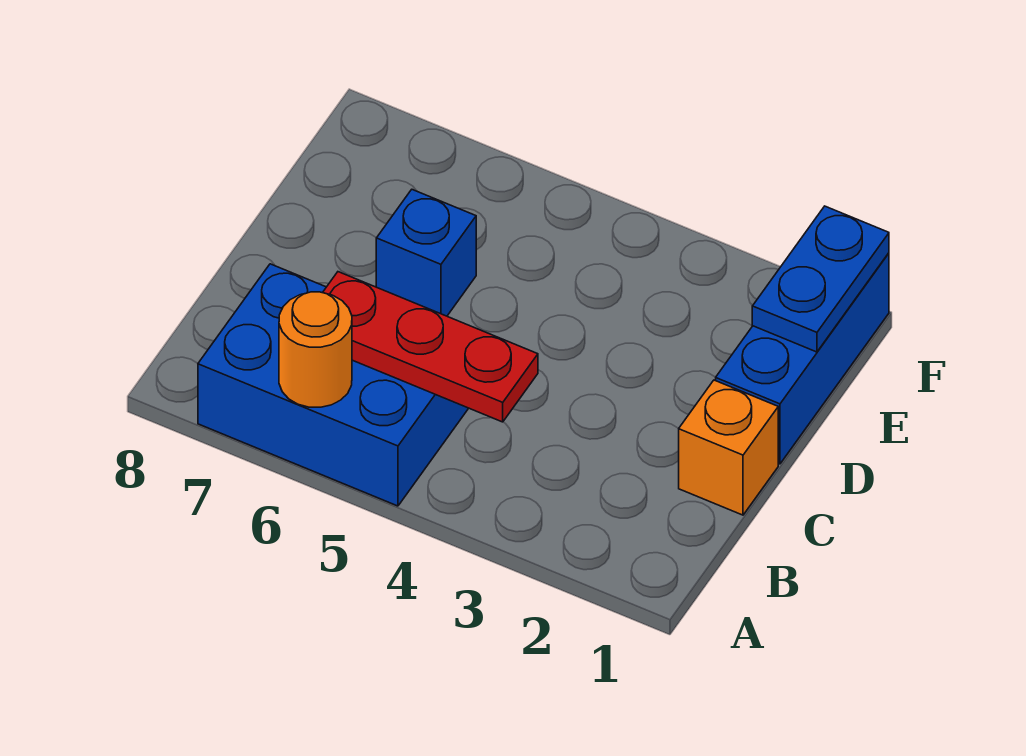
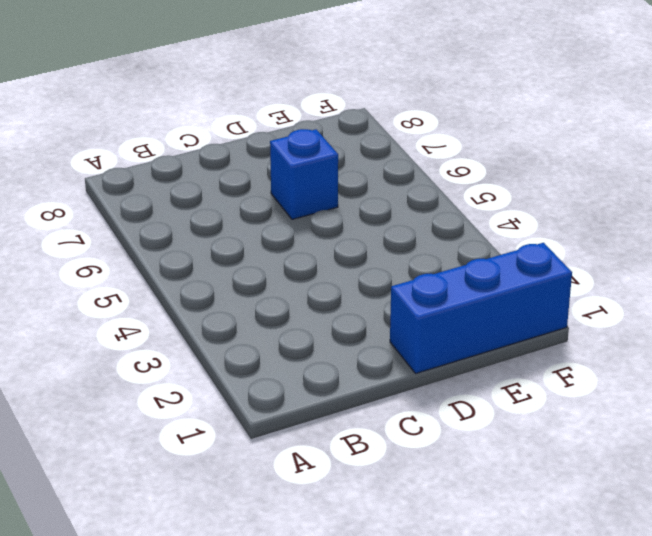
none -> blue brick A5:B7 level 1
none -> orange brick C1 level 1

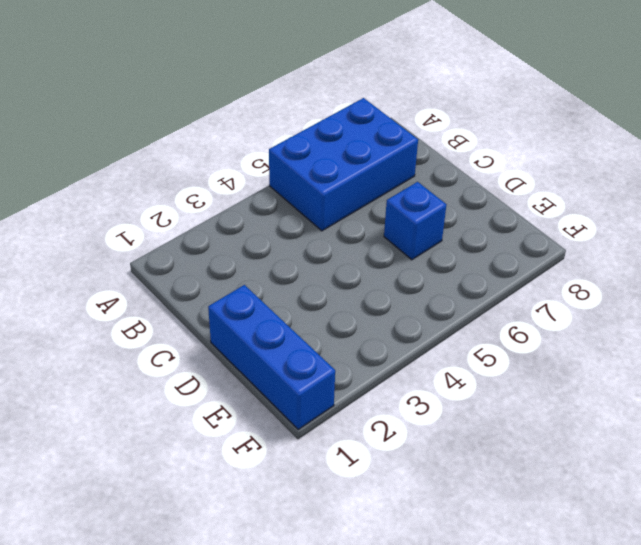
none -> orange brick C1 level 1
none -> orange round brick A6 level 2

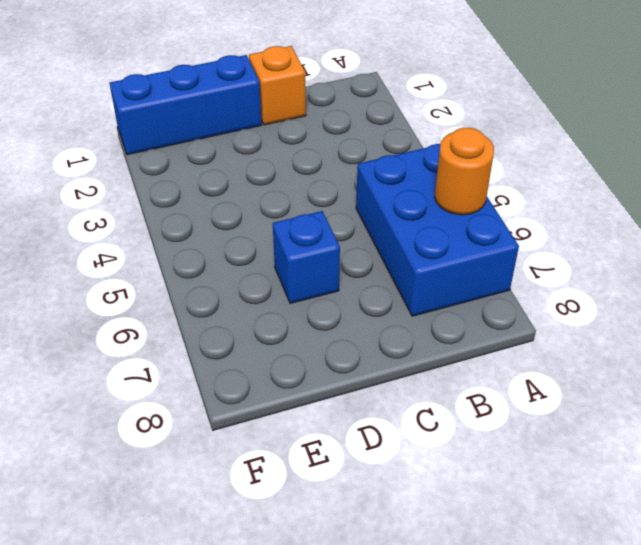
none -> red plate B4:B6 level 2
none -> blue plate E1:F1 level 2

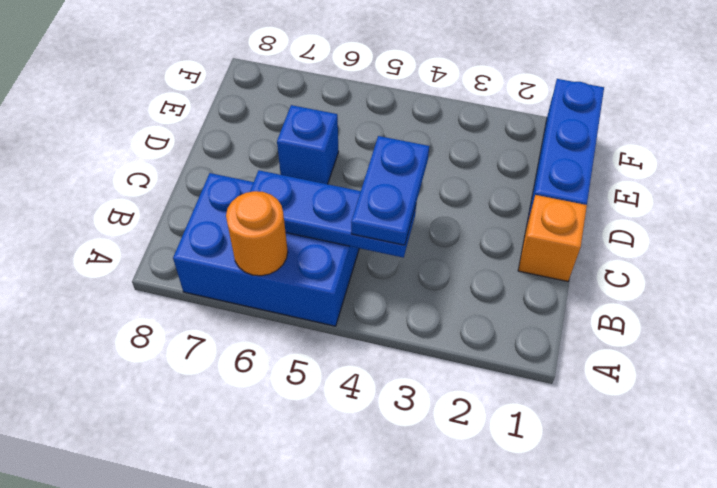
blue plate B4:B6 level 2 -> red plate B4:B6 level 2
blue plate B4:C4 level 3 -> blue plate E1:F1 level 2

